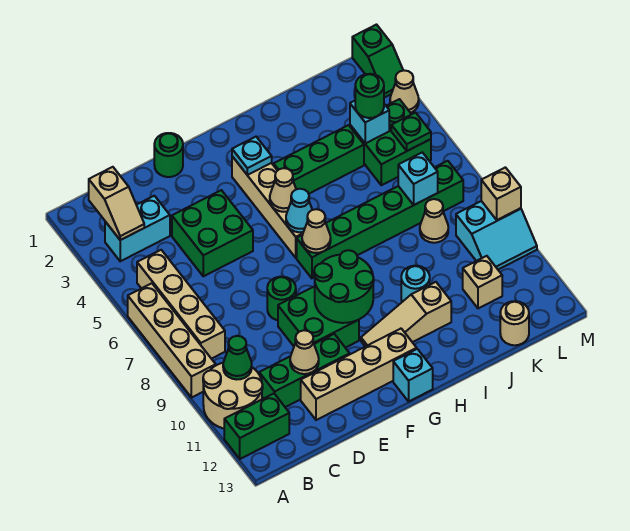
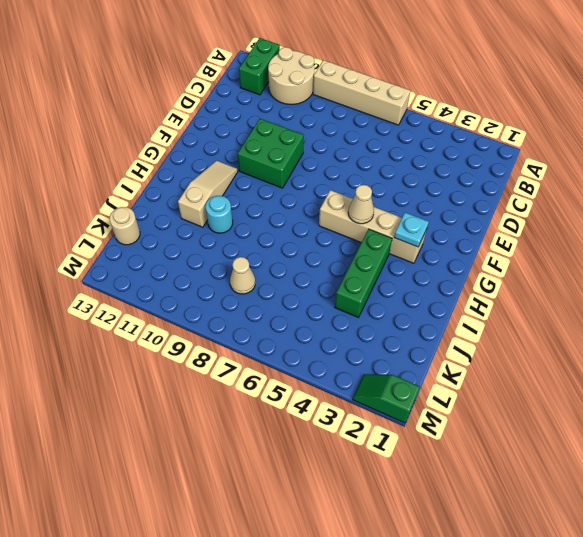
none -> cyan brick B3:C3 level 1
none -> tan brick B5:B8 level 1
none -> green brick C11:E11 level 1
none -> green brick D4:E5 level 1

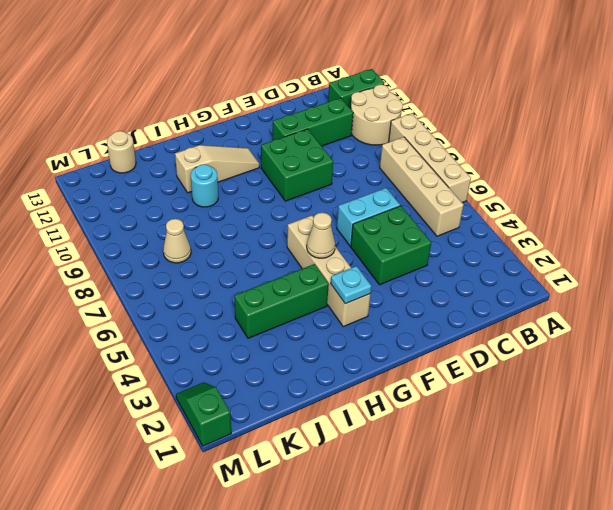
cyan brick D6:E6 level 1 -> cyan brick B3:C3 level 1
none -> tan brick D12:G12 level 1
none -> green round brick E1 level 1
none -> green round brick E8 level 1
none -> green brick G7:L7 level 1

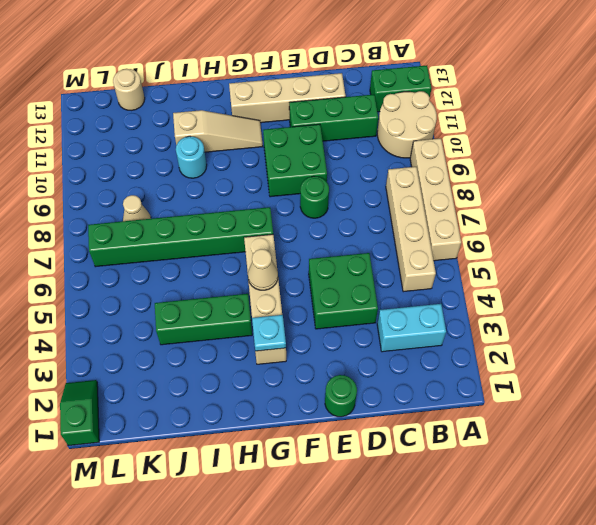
none -> cyan brick G13 level 1
none -> green brick K4:L5 level 1
none -> tan brick K11 level 1
none -> cyan slope L9:M10 level 1 top 9

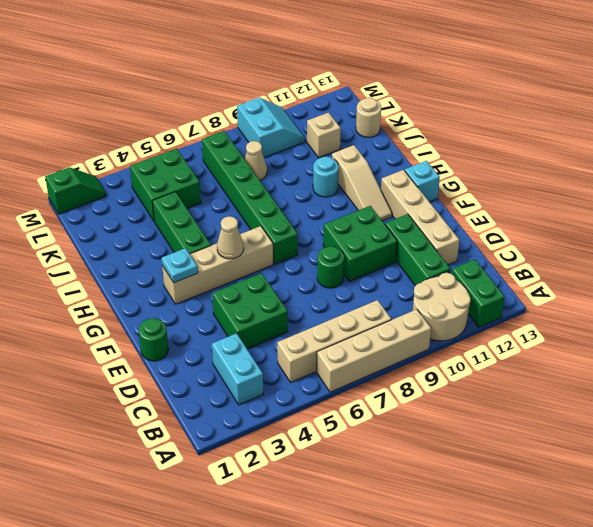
none -> tan cone M3 level 1
none -> tan slope B2:B3 level 2 top 2
none -> green cone B10 level 2
none -> tan cone D11 level 2

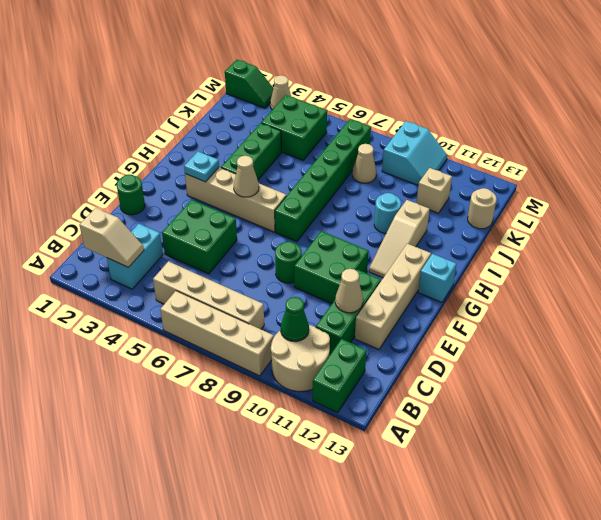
none -> green round brick F9:G10 level 2
none -> cyan cone G6 level 2
none -> tan cone G7 level 2
none -> cyan brick K4 level 2

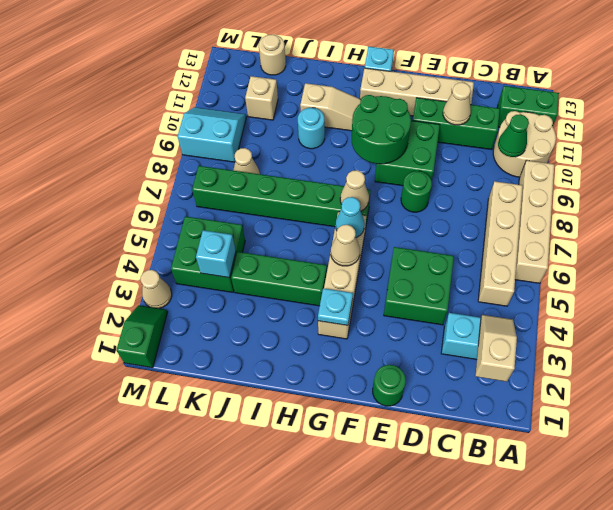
none -> cyan brick K7 level 2
none -> green plate L5 level 2
none -> tan brick M9 level 2
none -> green round brick K4 level 3

